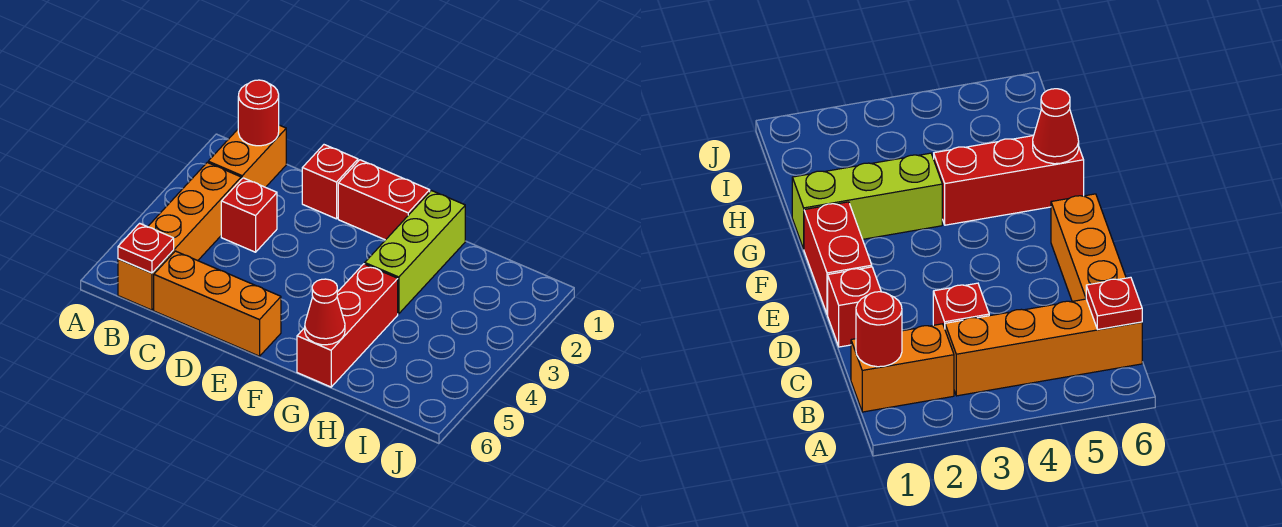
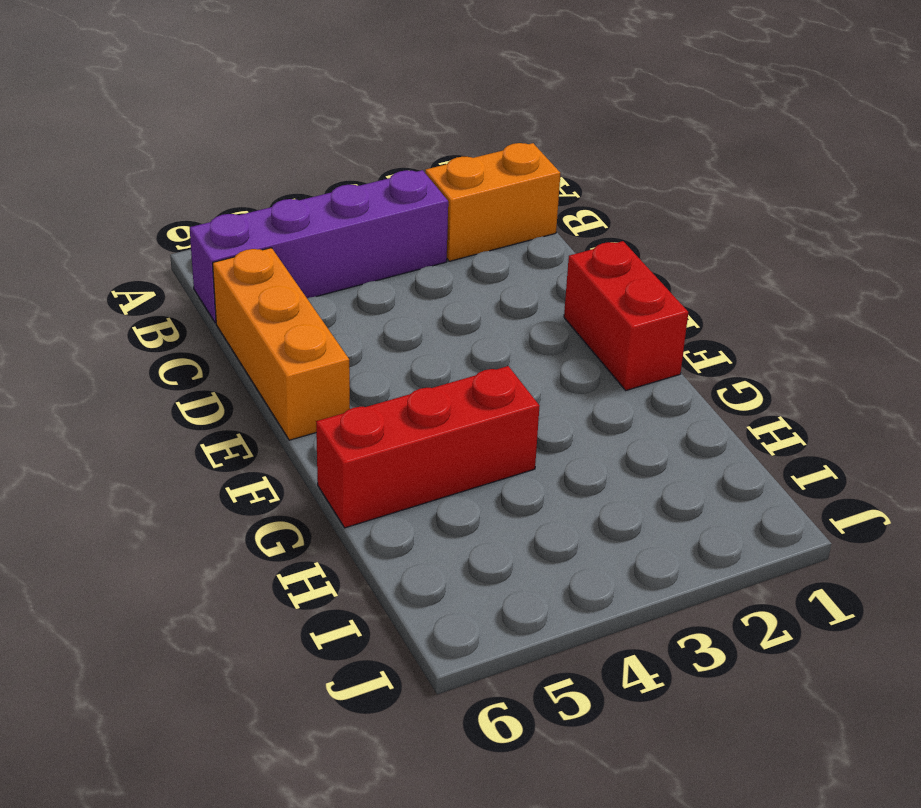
purple brick B3:B6 level 1 -> orange brick B3:B6 level 1
none -> red brick C3 level 1
none -> red brick D1 level 1

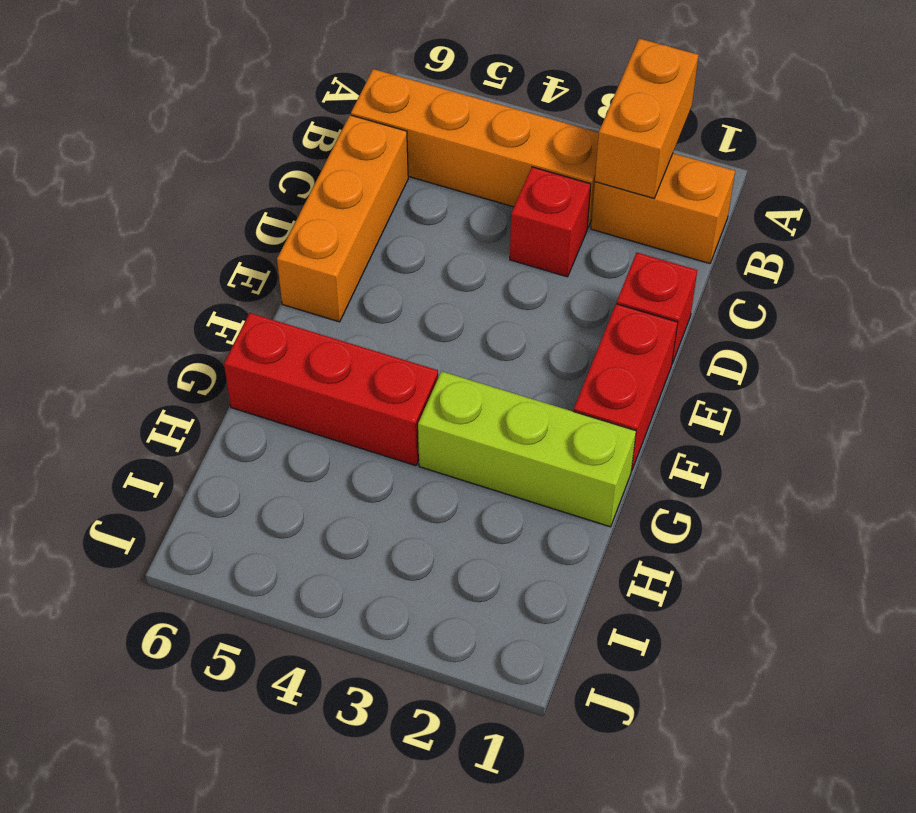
orange brick A2:B2 level 2 -> none
none -> red round brick B1 level 2
none -> red plate B6 level 2

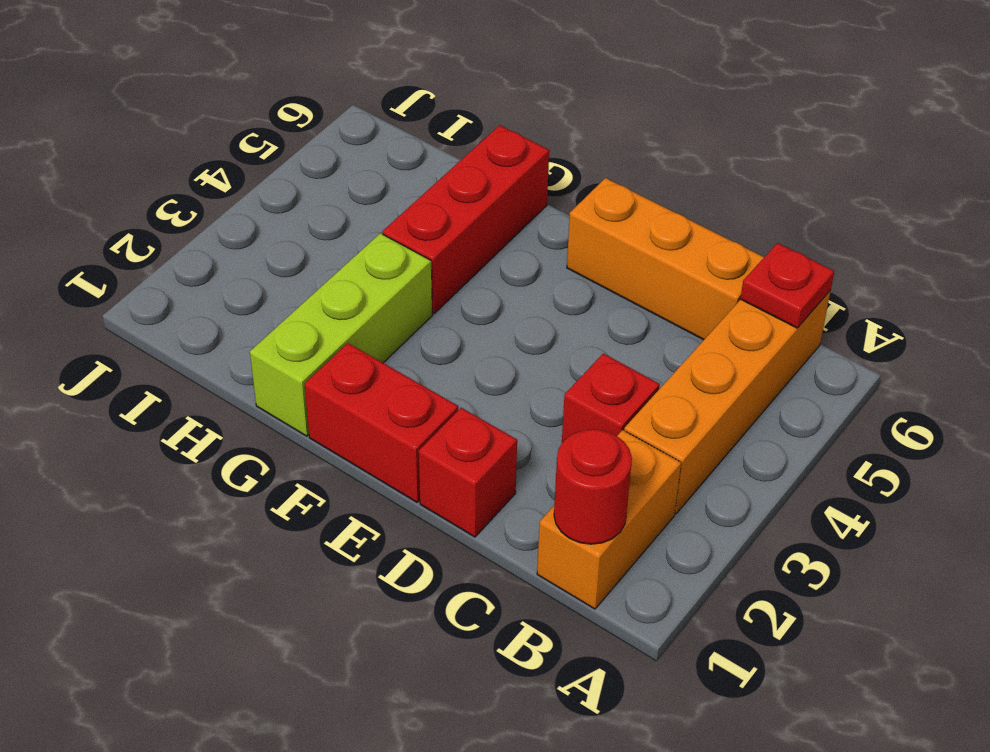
none -> red cone G6 level 2

